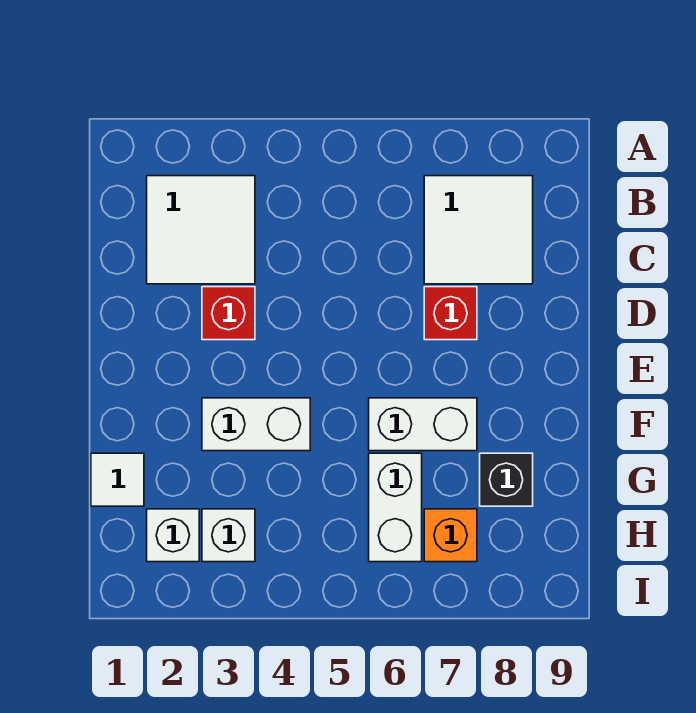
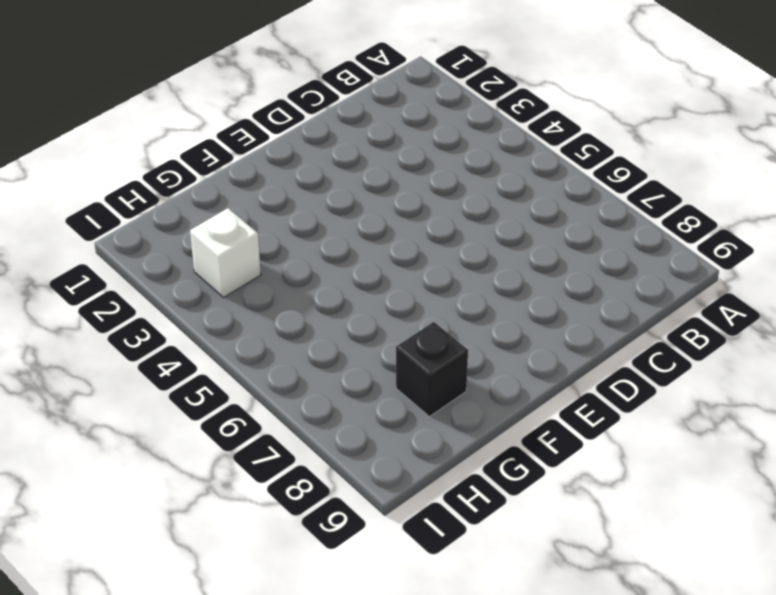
none -> white tile B2:C3 level 1
none -> white tile B7:C8 level 1
none -> red brick D3 level 1

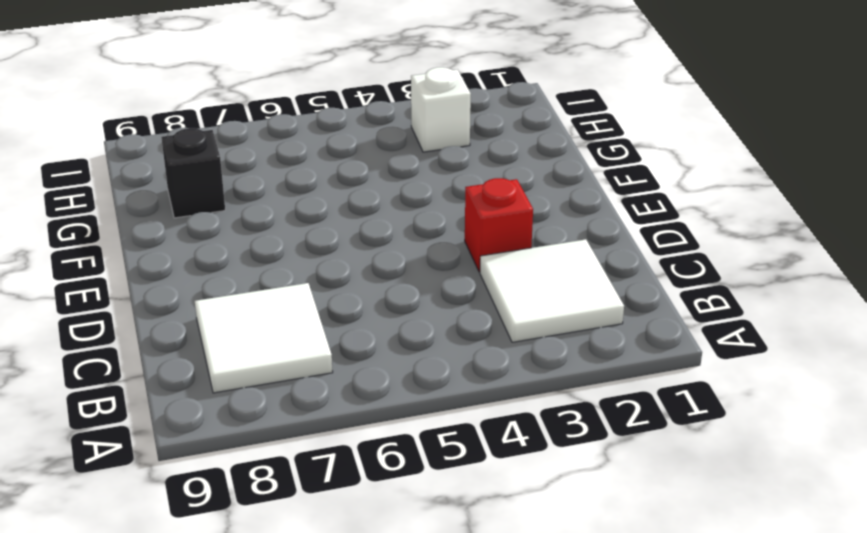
none -> red brick D7 level 1
none -> white brick F3:F4 level 1
none -> white brick F6:F7 level 1

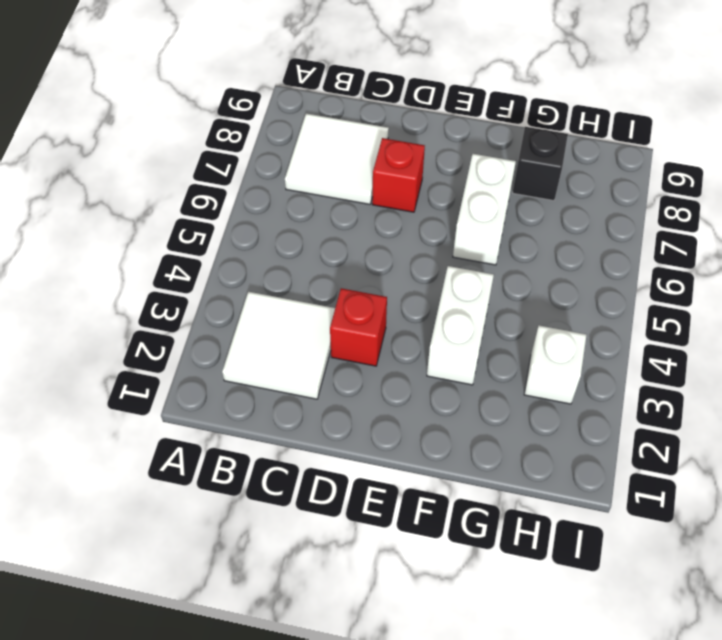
none -> white tile G1 level 1
none -> white brick G6:H6 level 1
none -> white brick H2 level 1

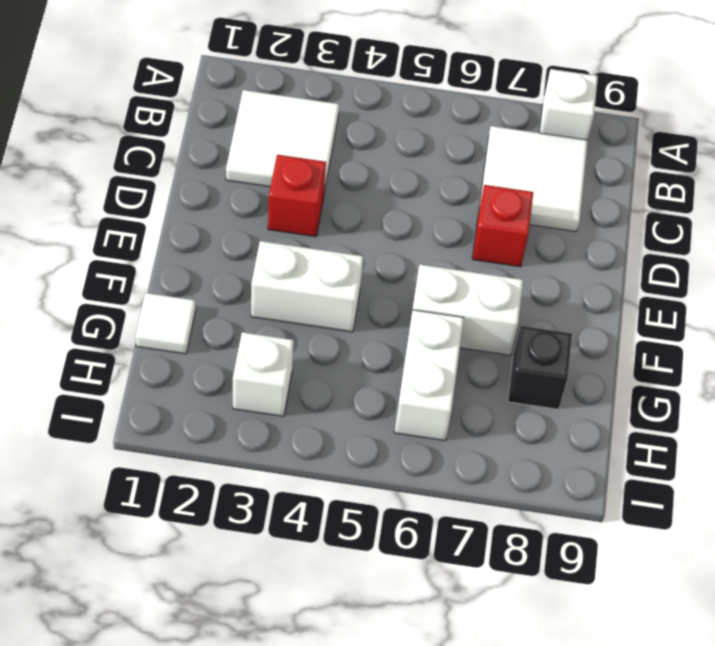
white brick A8 level 1 -> white brick H2 level 1
none -> orange brick H7 level 1

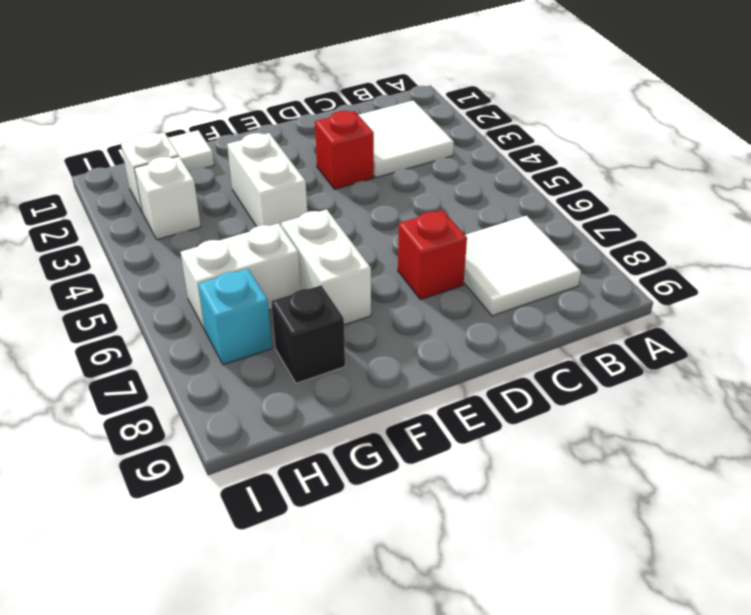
cyan brick H7 level 1 -> orange brick H7 level 1

